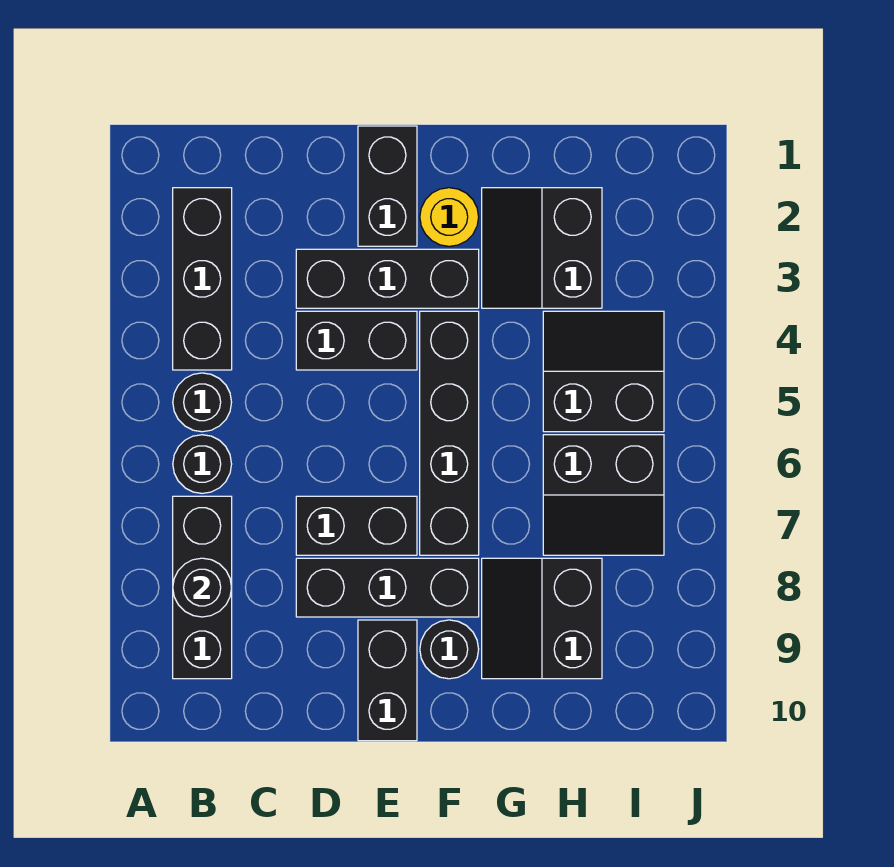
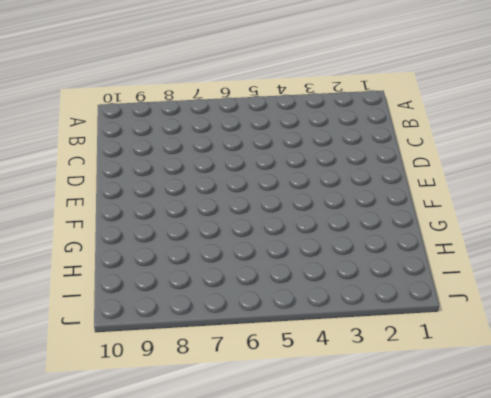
none -> black brick B2:B4 level 1
none -> black round brick B5 level 1
none -> black round brick B6 level 1

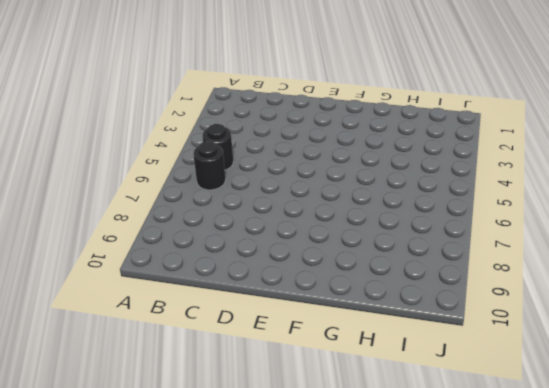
none -> black brick B2:B4 level 1
none -> black brick B7:B9 level 1
none -> black brick D3:F3 level 1

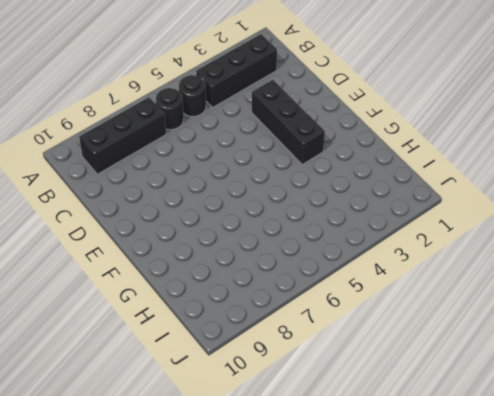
none -> black brick D4:E4 level 1
none -> black brick D7:E7 level 1
none -> black brick D8:F8 level 1

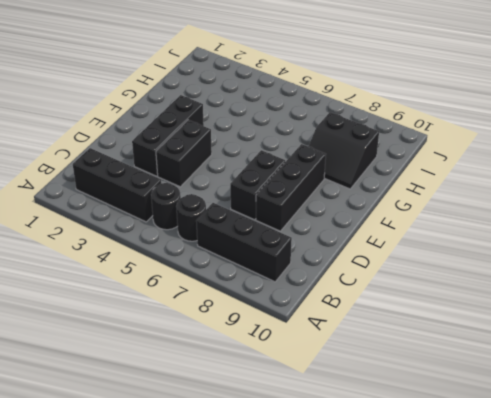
none -> black brick E1:E2 level 1
none -> black brick E9:E10 level 1
none -> yellow round brick F2 level 1

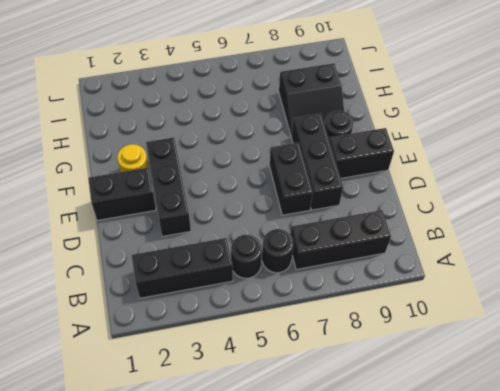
none -> black brick D4:E4 level 1
none -> black brick F4:F7 level 1
none -> black slope G2:H3 level 1 top H

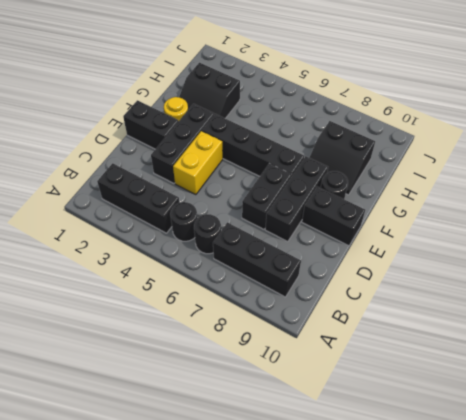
yellow brick D4:E4 level 1 -> black brick D4:E4 level 1
none -> black slope H4:I5 level 1 top 5
none -> black slope H6:I7 level 1 top 6
none -> black round brick B8 level 2

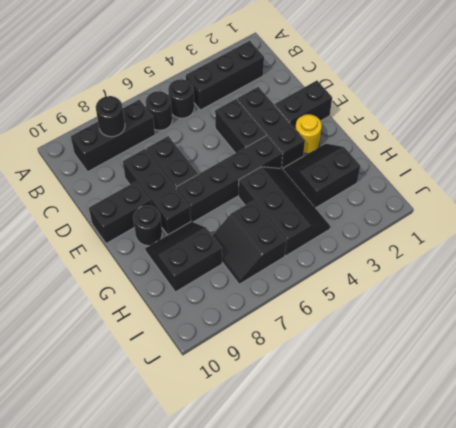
black slope G4:I5 level 1 top 5 -> black slope H4:I5 level 1 top 5

